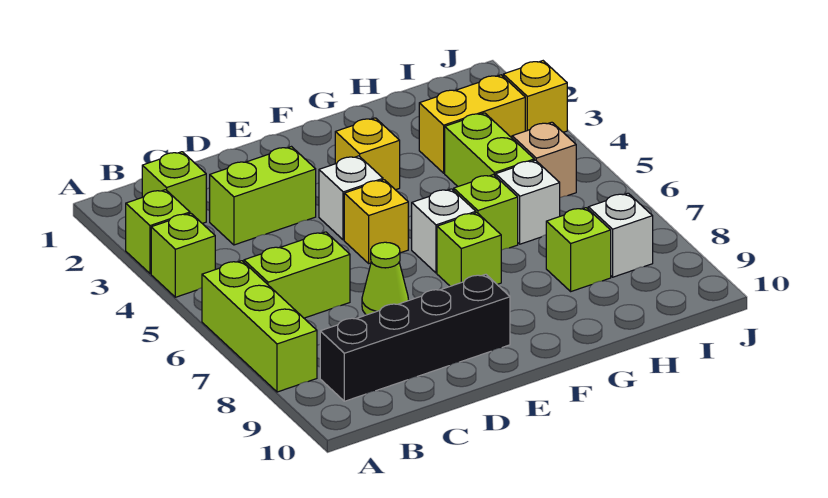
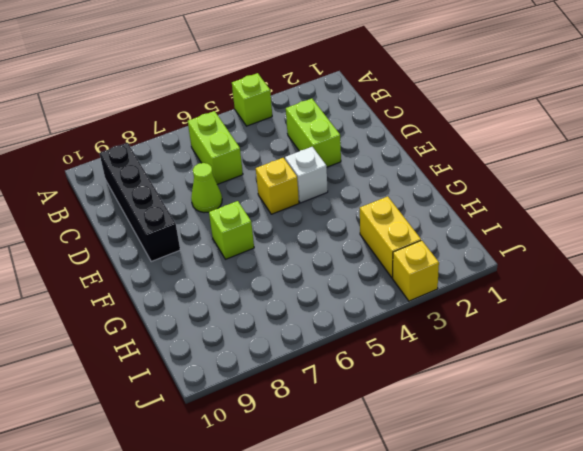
none -> lime brick A3 level 1
none -> lime brick A6:A8 level 1
none -> lime brick B2 level 1

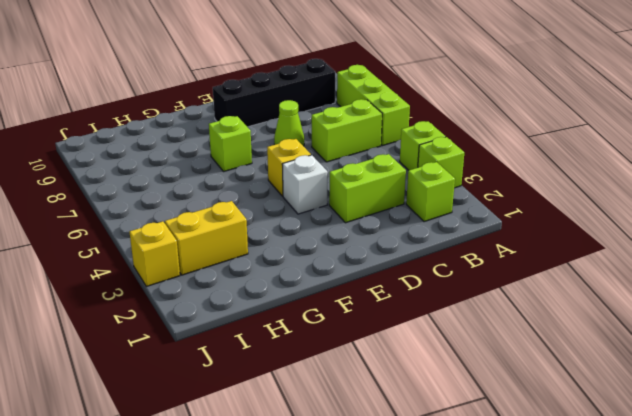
none -> yellow brick F3 level 1
none -> white brick F6 level 1
none -> lime brick G6 level 1

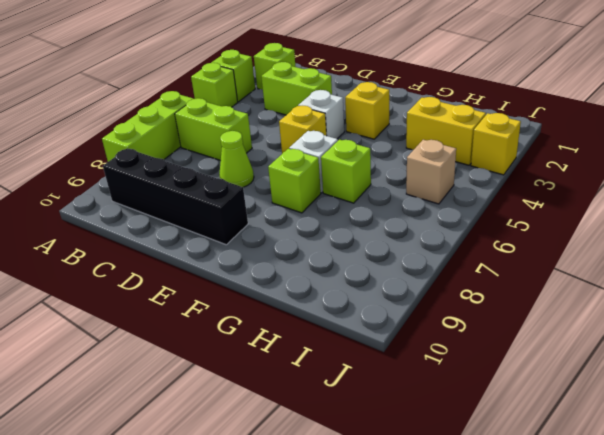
none -> lime brick H4:H5 level 1
none -> white brick H6 level 1
none -> lime brick H8 level 1

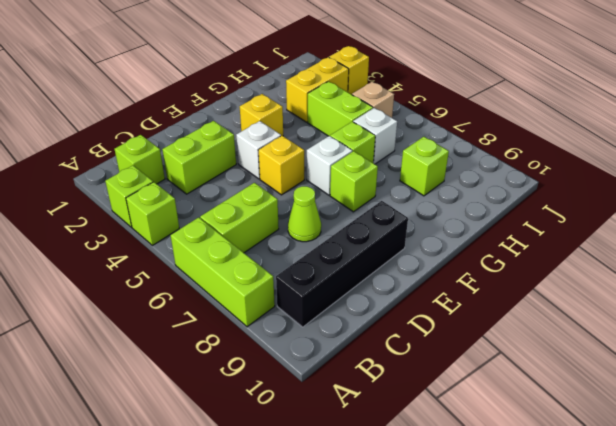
none -> white brick I8 level 1

